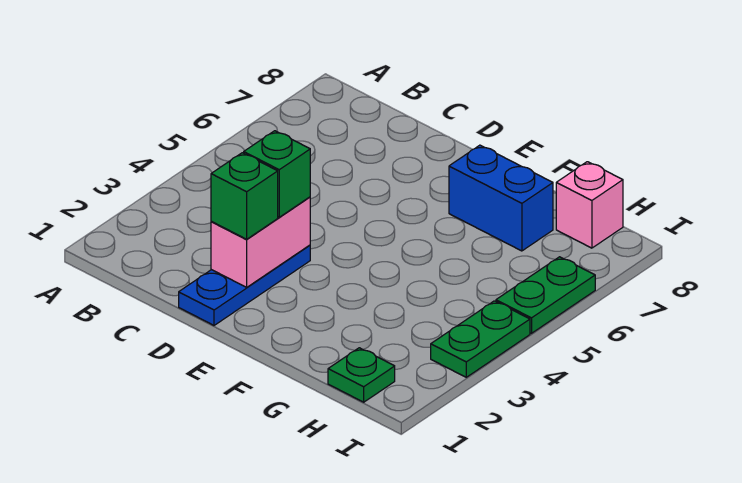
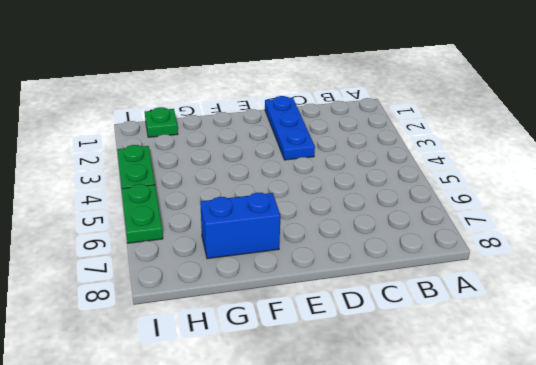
none -> pink brick H8 level 1
none -> pink brick D2:D3 level 2

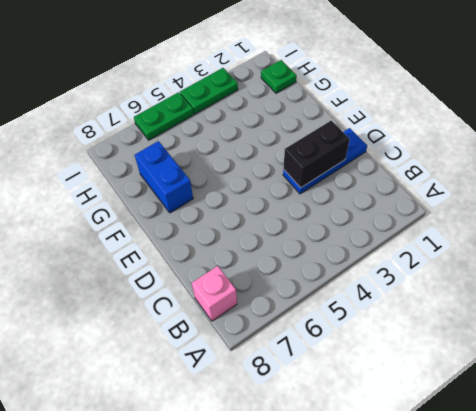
pink brick B8 level 1 -> pink brick H8 level 1
black brick D2:D3 level 2 -> pink brick D2:D3 level 2
none -> green brick D2 level 3
none -> green brick D3 level 3

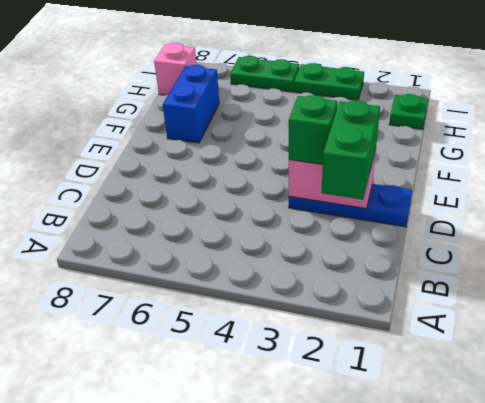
green brick C2:D2 level 3 -> green brick D2 level 3

